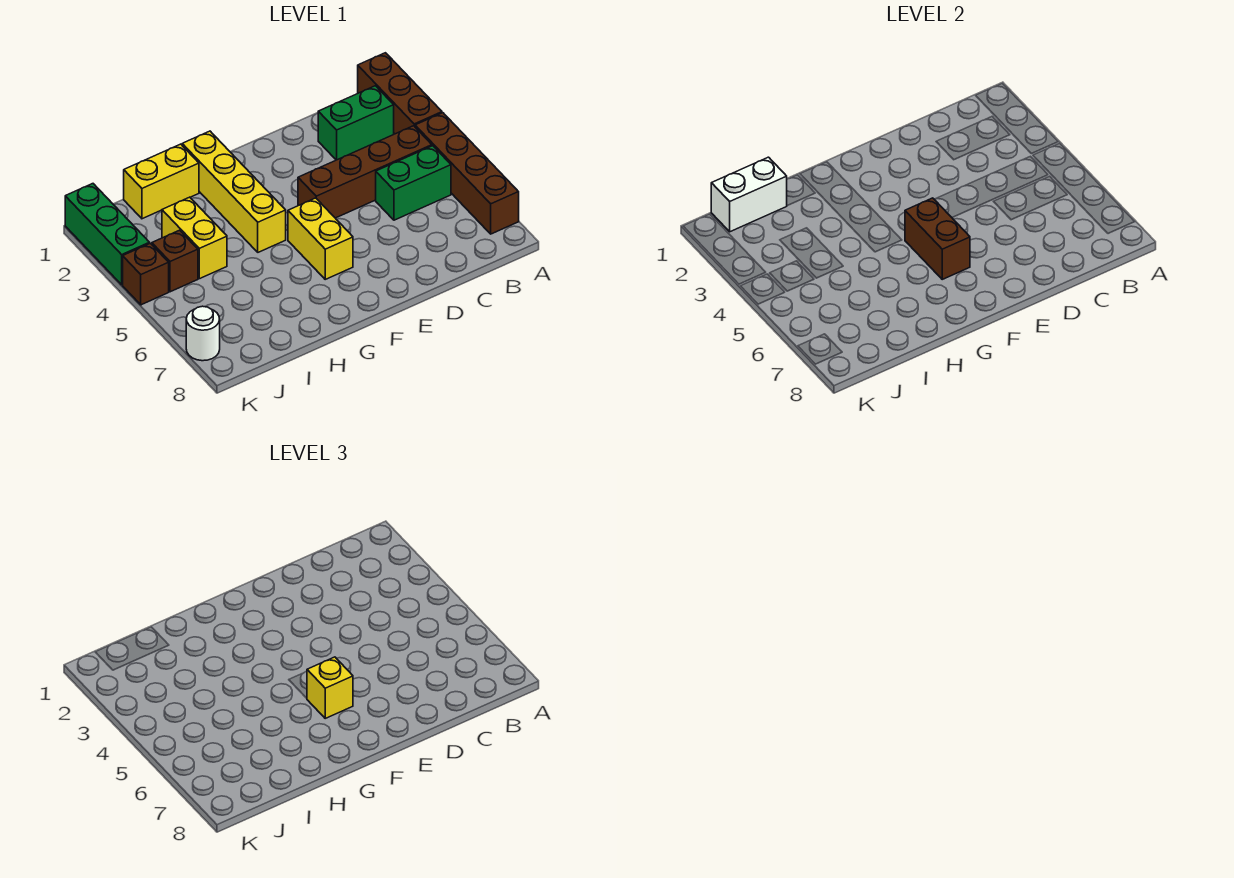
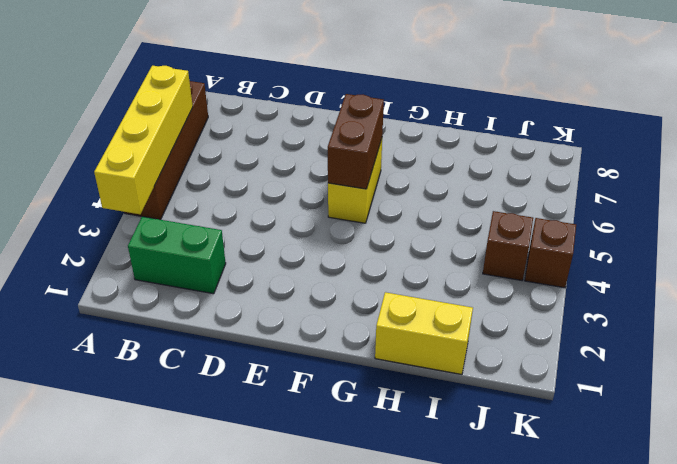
yellow brick A3:A6 level 2 -> yellow brick G1:G4 level 1
none -> brown brick A1:A3 level 1
none -> brown brick B4:E4 level 1
none -> green brick B5:C5 level 1

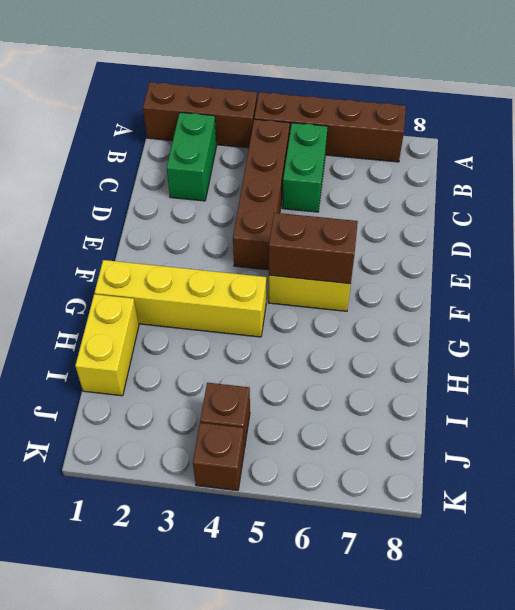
none -> yellow brick I3:I4 level 1
none -> green brick K1:K3 level 1
none -> white round brick K7 level 1

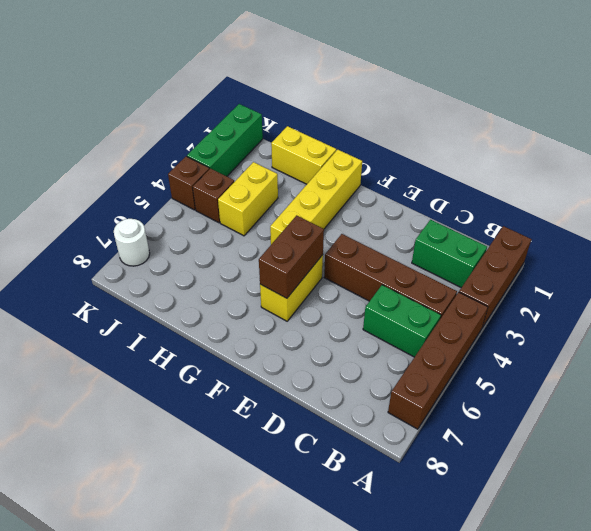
none -> white brick I1:J1 level 2
none -> yellow brick F6 level 3

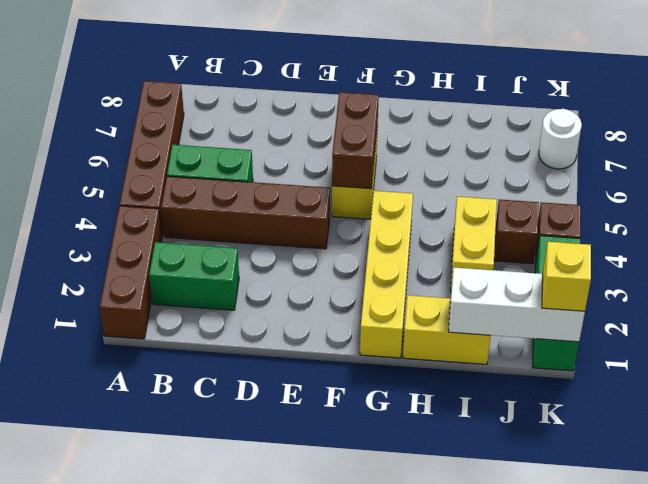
white brick I1:K1 level 2 -> white brick I1:J1 level 2
yellow brick K1 level 3 -> yellow brick F6 level 3

